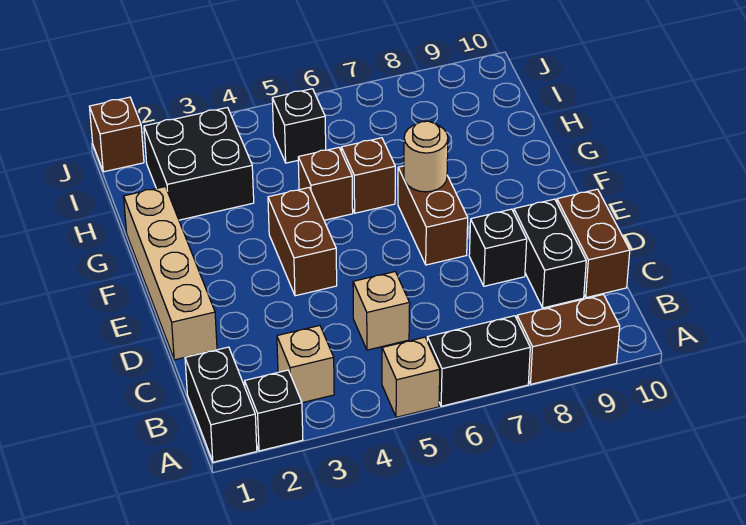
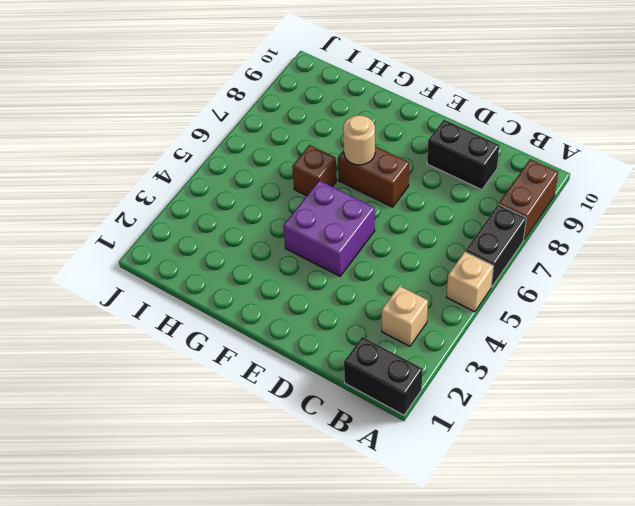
purple brick E4:F5 level 1 -> brown brick E4:F4 level 1
none -> black brick A2 level 1
none -> tan brick C5 level 1
none -> brown brick C10:D10 level 1

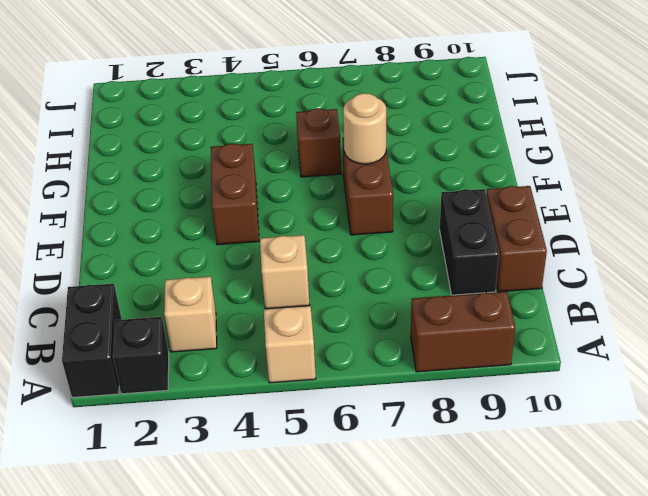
none -> black brick A6:A7 level 1
none -> tan brick D1:G1 level 1
none -> black brick D8 level 1

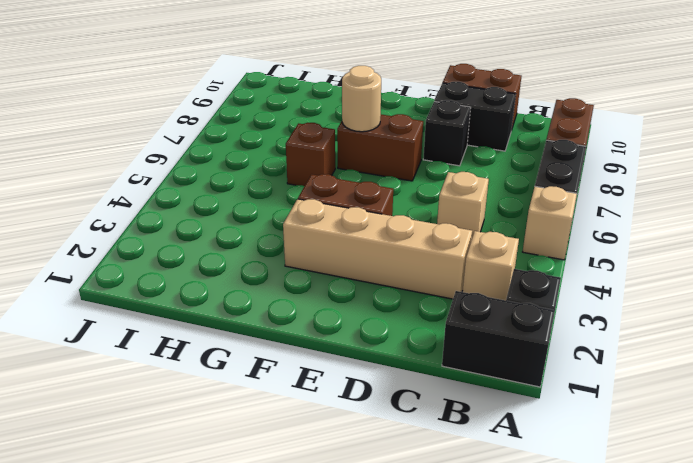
tan brick C3:F3 level 1 -> tan brick D1:G1 level 1
none -> brown brick G5 level 1
none -> black brick H2:I3 level 1
none -> black brick I5 level 1

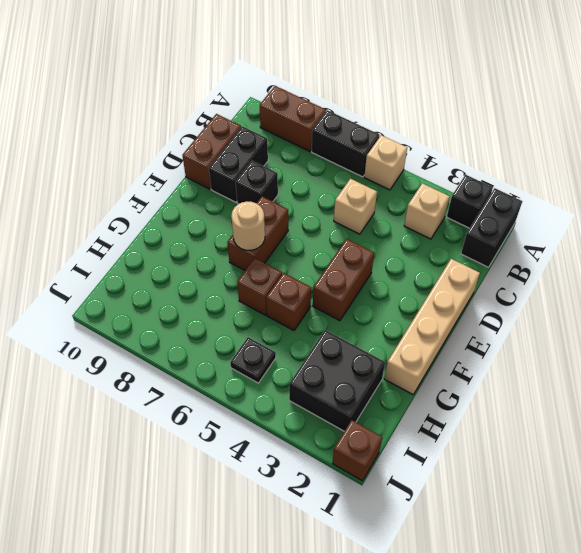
black plate I5 level 1 -> black brick I5 level 1

